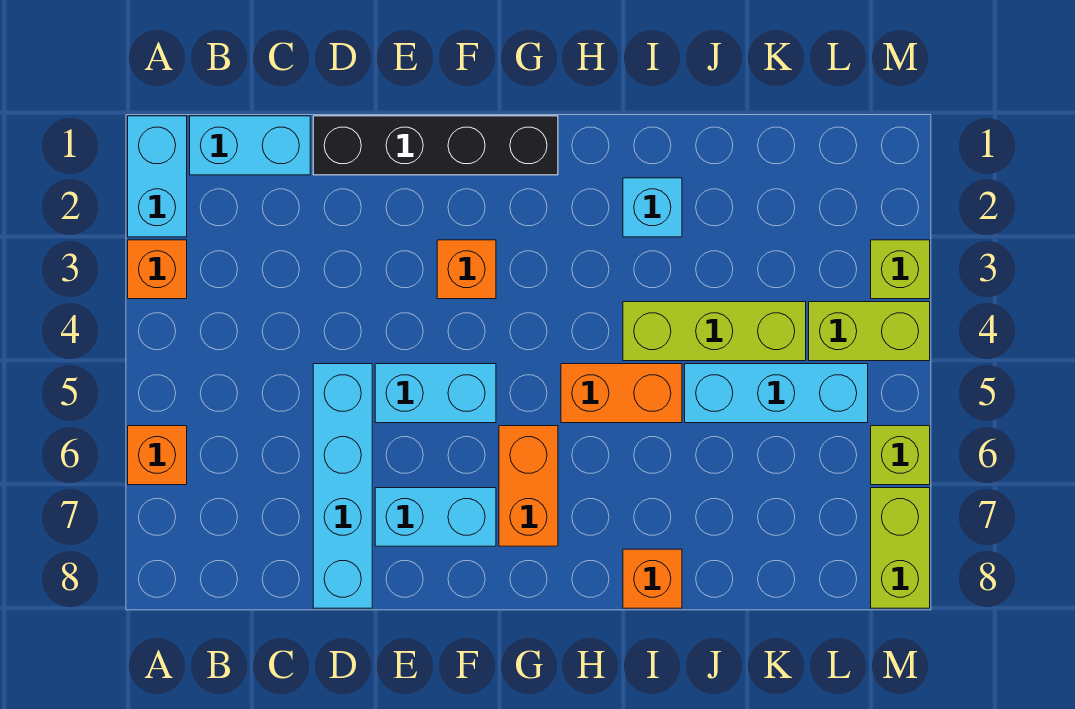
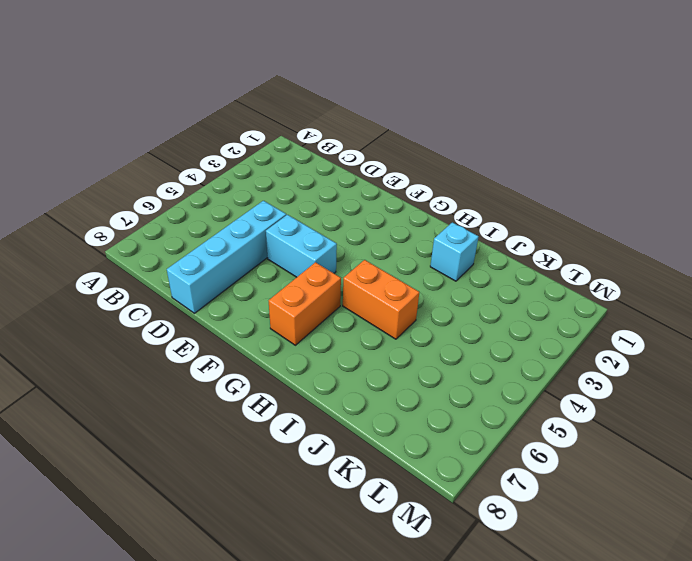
none -> cyan brick A1:A2 level 1
none -> orange brick A3 level 1
none -> orange brick A6 level 1

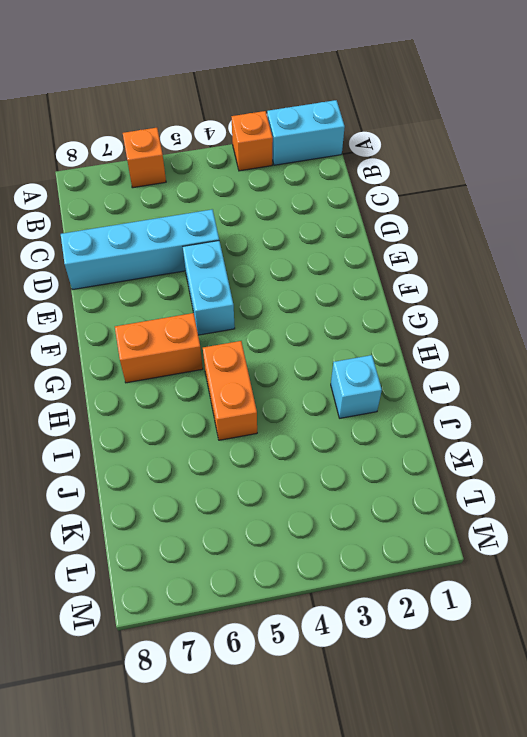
none -> cyan brick B1:C1 level 1
none -> black brick D1:G1 level 1
none -> cyan brick E7:F7 level 1

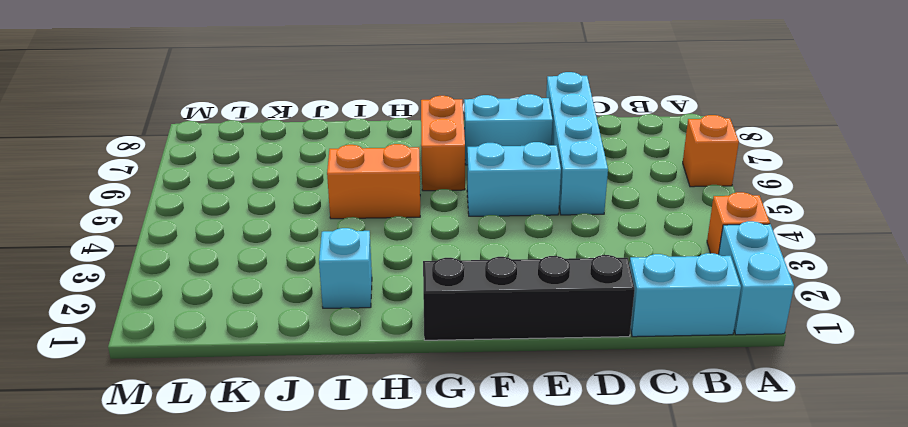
none -> orange brick F3 level 1
none -> lime brick I4:K4 level 1
none -> orange brick I8 level 1

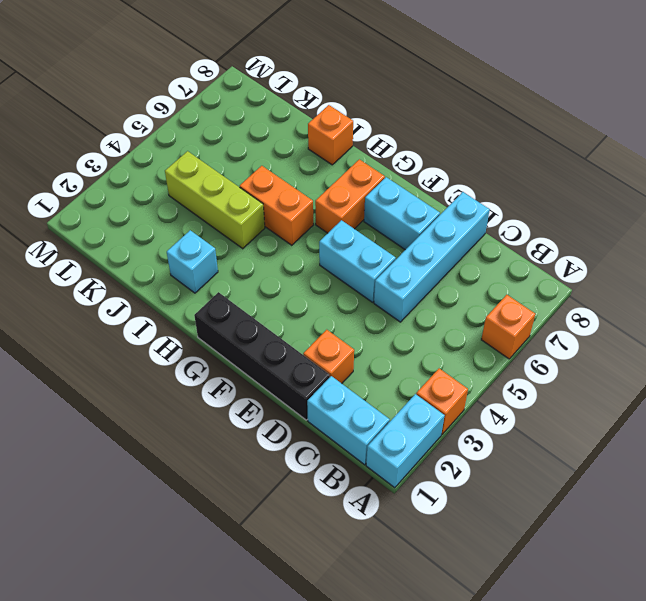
orange brick D2 level 1 -> orange brick F3 level 1
none -> cyan brick J5:L5 level 1
none -> lime brick L4:M4 level 1
none -> lime brick M3 level 1

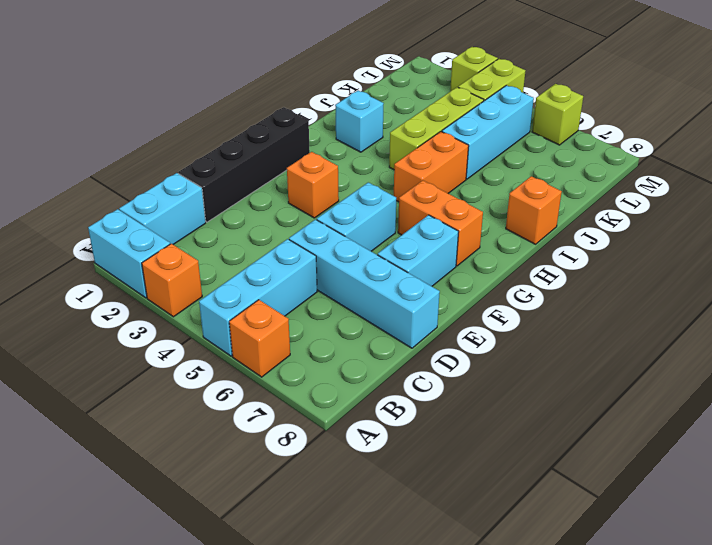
cyan brick A5:C5 level 1 -> none
none -> lime brick M7:M8 level 1

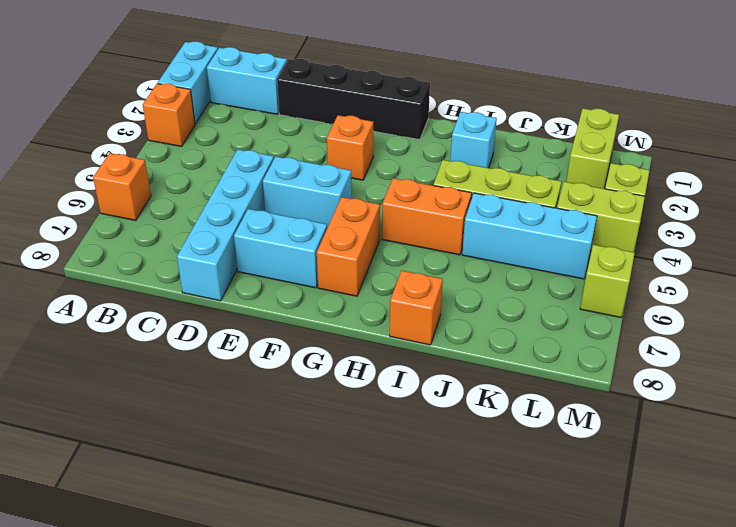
lime brick L1:L2 level 1 -> lime brick M7:M8 level 1

